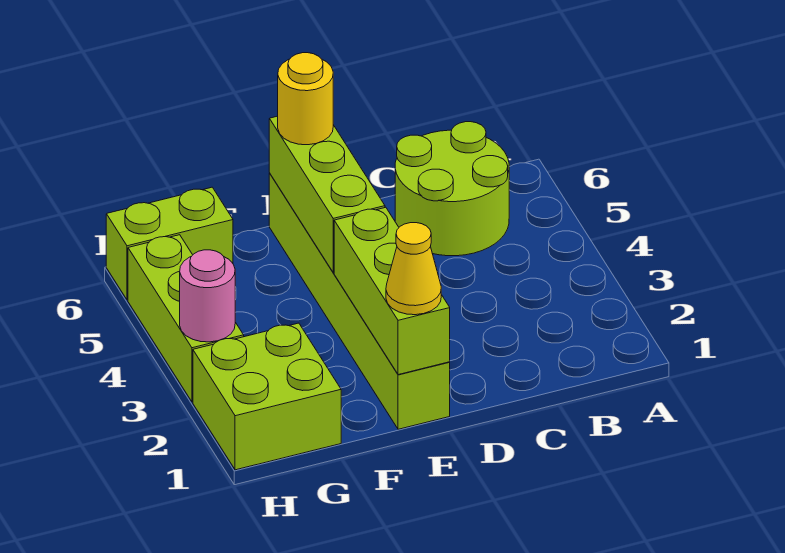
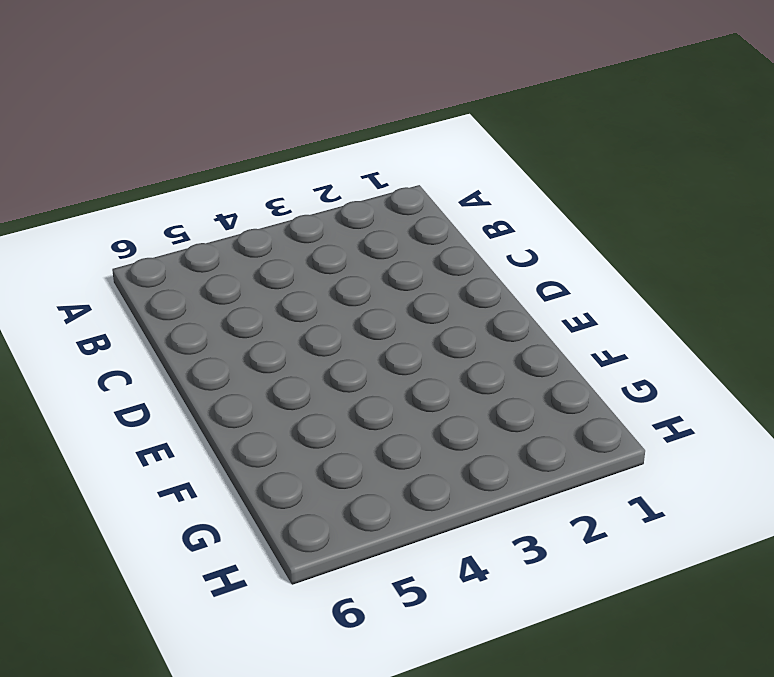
none -> lime round brick B5:C6 level 1
none -> lime brick E1:E6 level 1

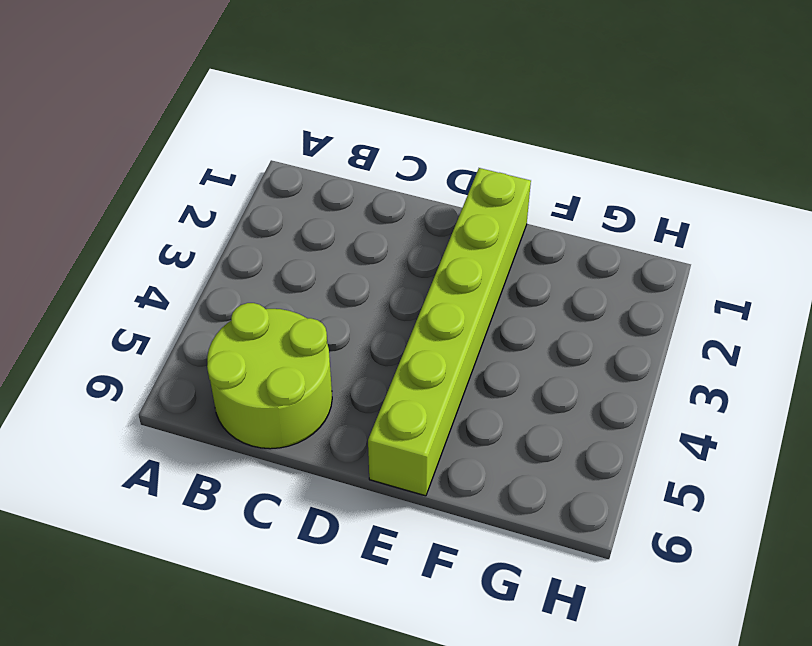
none -> lime brick G1:H2 level 1
none -> lime brick G6:H6 level 1

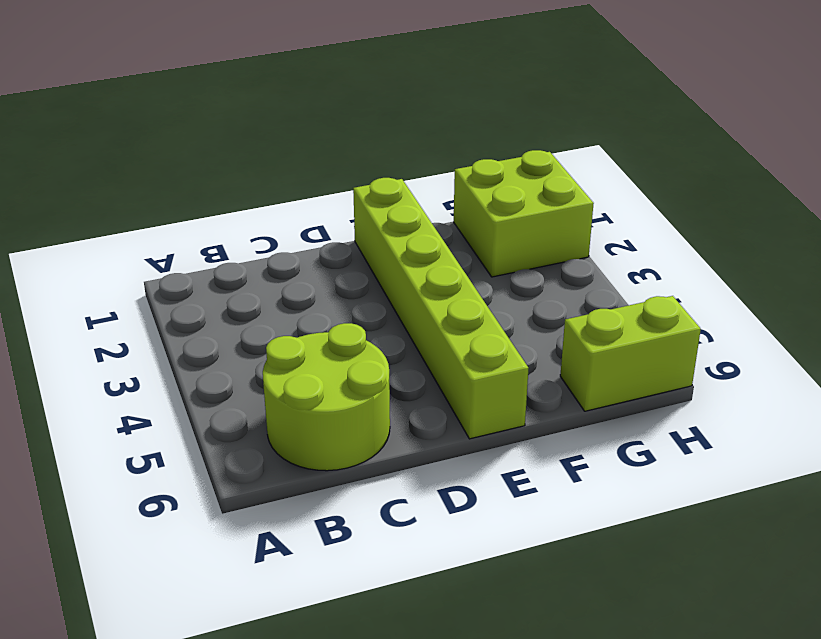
none -> lime brick H3:H5 level 1
none -> lime brick E1:E3 level 2

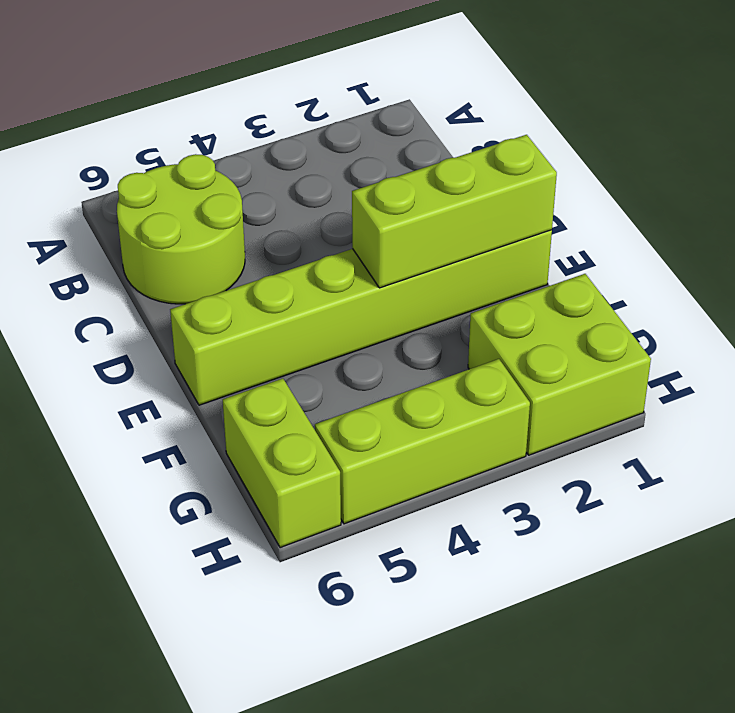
none -> lime brick E4:E6 level 2
none -> pink round brick H3 level 2

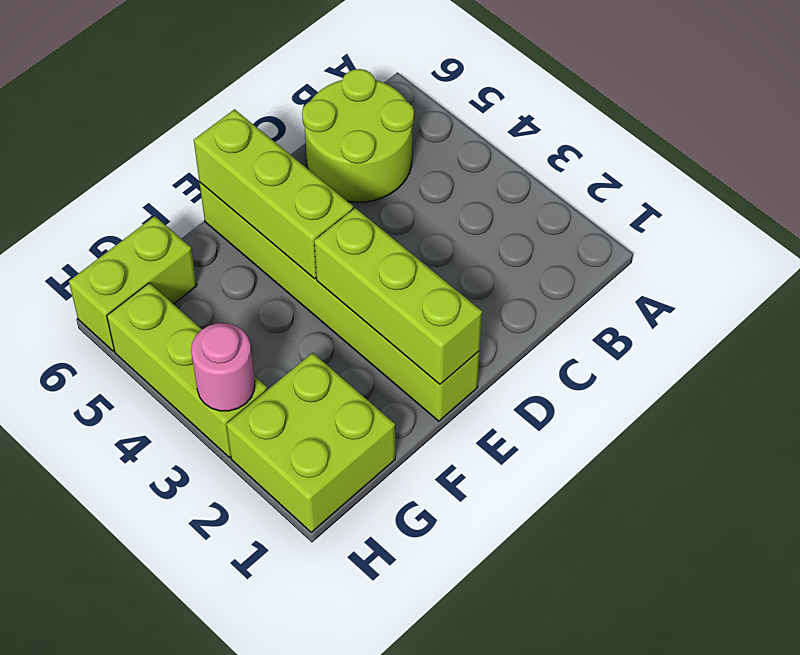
none -> yellow cone E1 level 3
none -> yellow round brick E6 level 3

